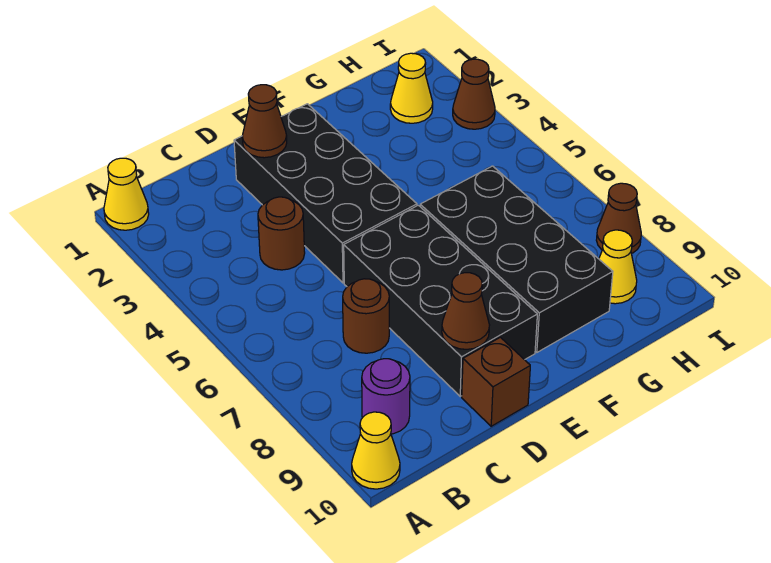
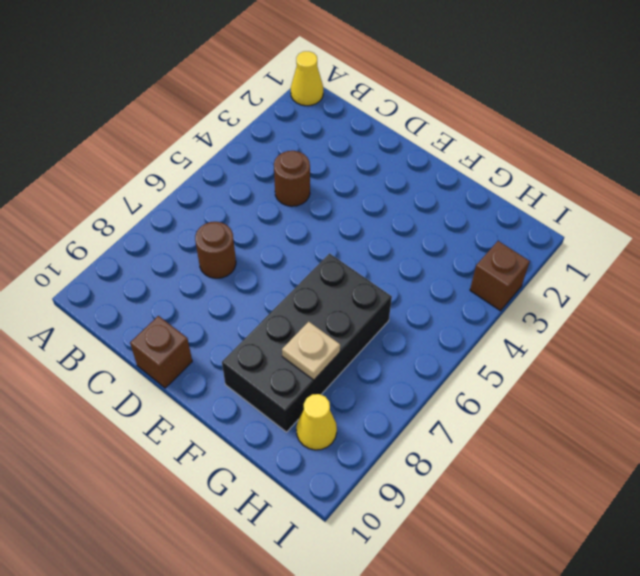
tan plate G8 level 2 -> none
brown brick I3 level 1 -> brown cone I3 level 1
none -> yellow cone A10 level 1
none -> purple round brick B9 level 1
none -> black brick D2:E5 level 1

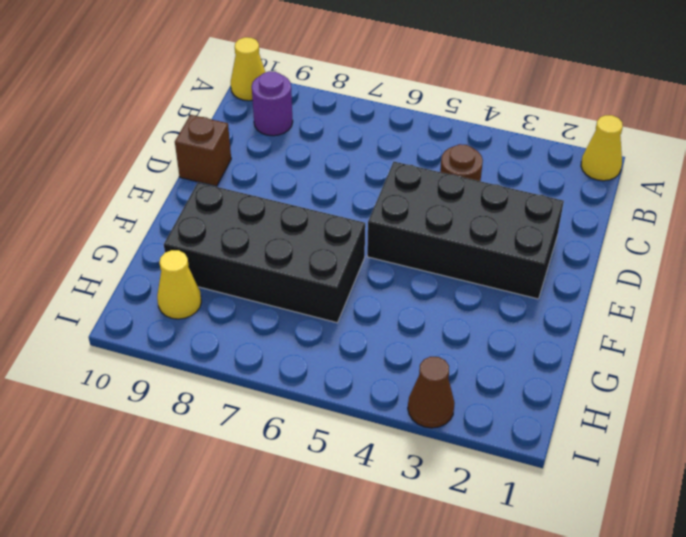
none -> brown round brick C7 level 1
none -> black brick D6:E9 level 1
none -> yellow cone H2 level 1

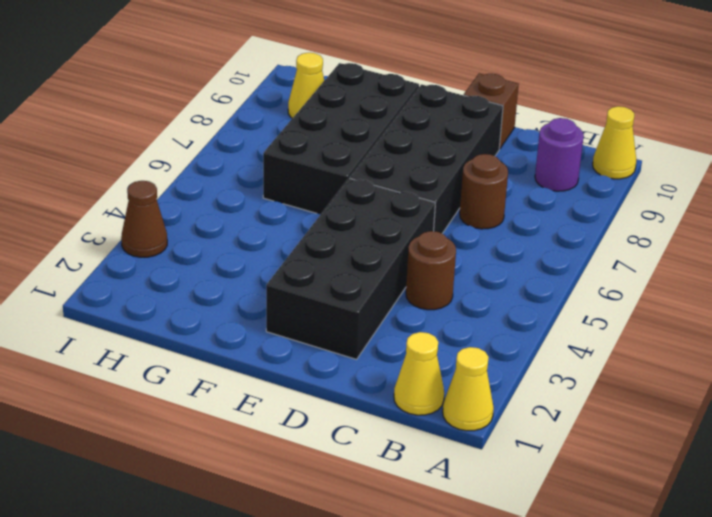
yellow cone B1 level 1 -> yellow cone H2 level 1
none -> brown cone I8 level 1
none -> brown cone D2 level 2
none -> brown cone D9 level 2

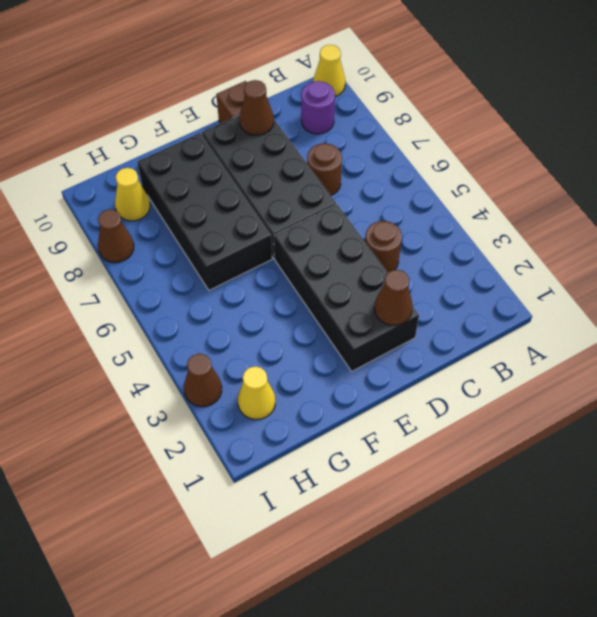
none -> yellow cone A1 level 1

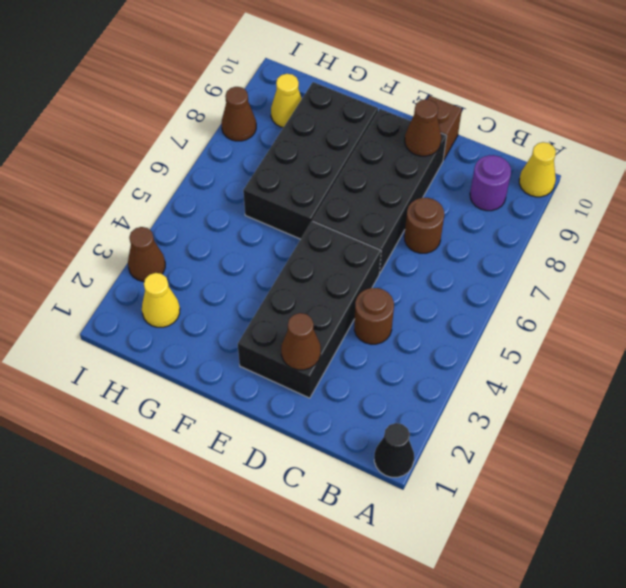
black cone A1 level 1 -> yellow cone A1 level 1

